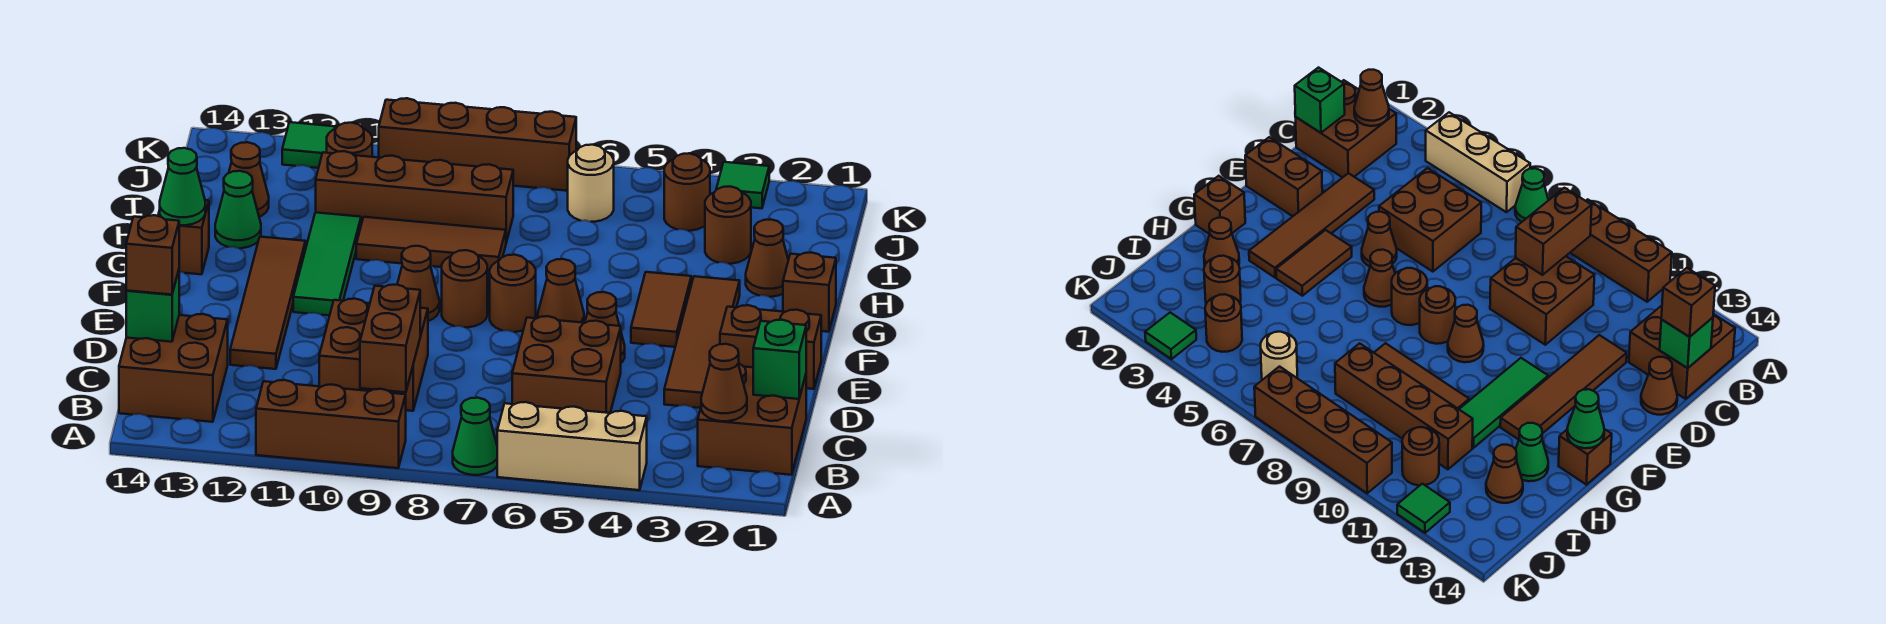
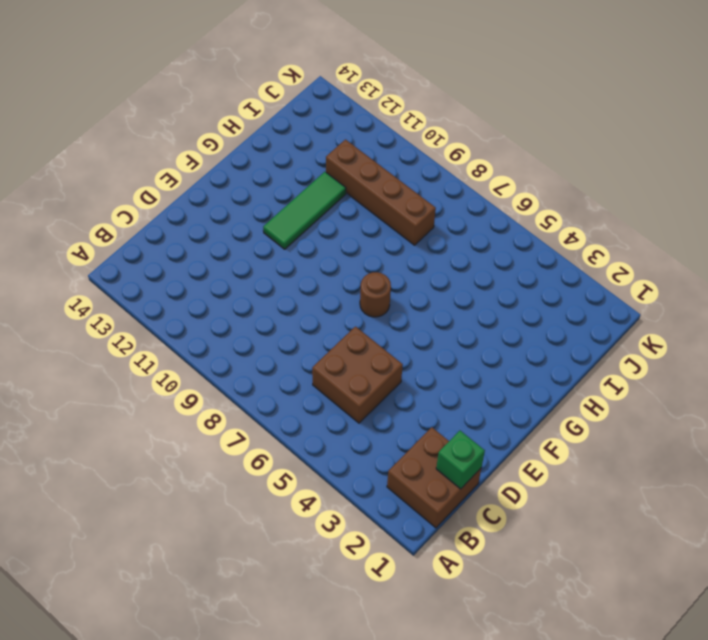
none -> tan brick A4:A6 level 1
none -> green cone A7 level 1
none -> brown brick A9:A11 level 1
none -> brown brick B13:C14 level 1

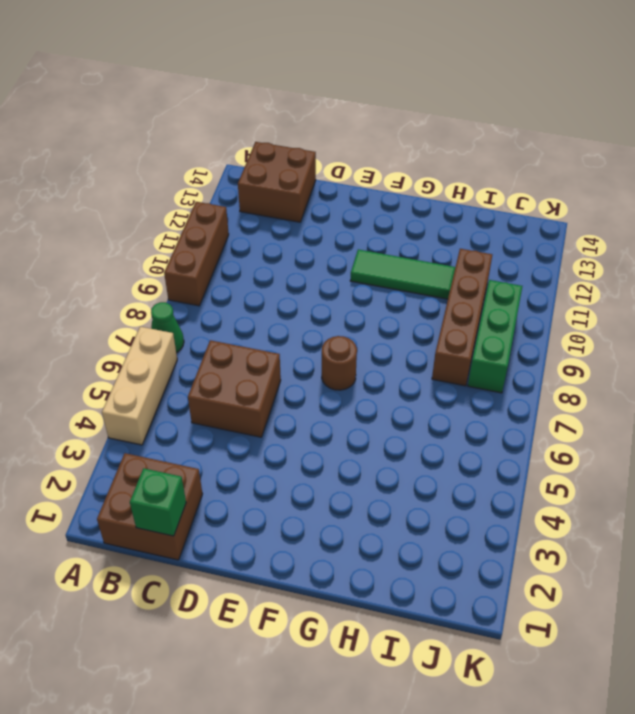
green brick J8:J10 level 1 -> none
none -> brown brick C9:D10 level 1
none -> brown tile D3:G3 level 1
none -> brown tile D12:G12 level 1
none -> brown cone D14 level 1

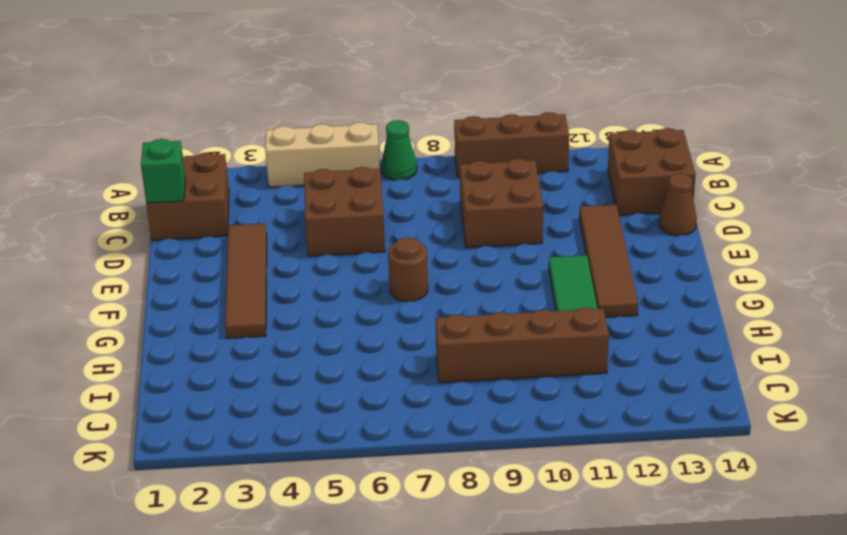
none -> brown brick E1:E2 level 1
none -> brown cone E5 level 1
none -> brown tile F4:G4 level 1
none -> brown cone F6 level 1

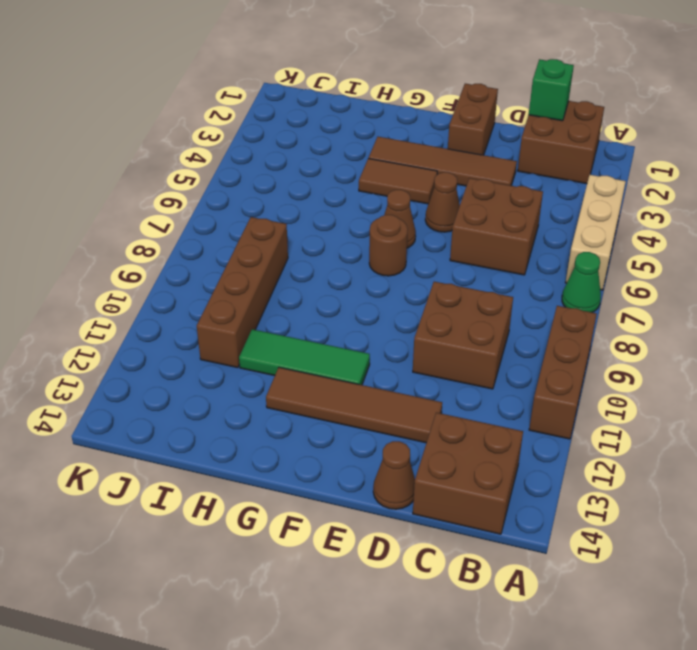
none -> brown round brick F8 level 1
none -> brown cone F9 level 1
none -> brown brick G1 level 1
none -> brown brick G14 level 1

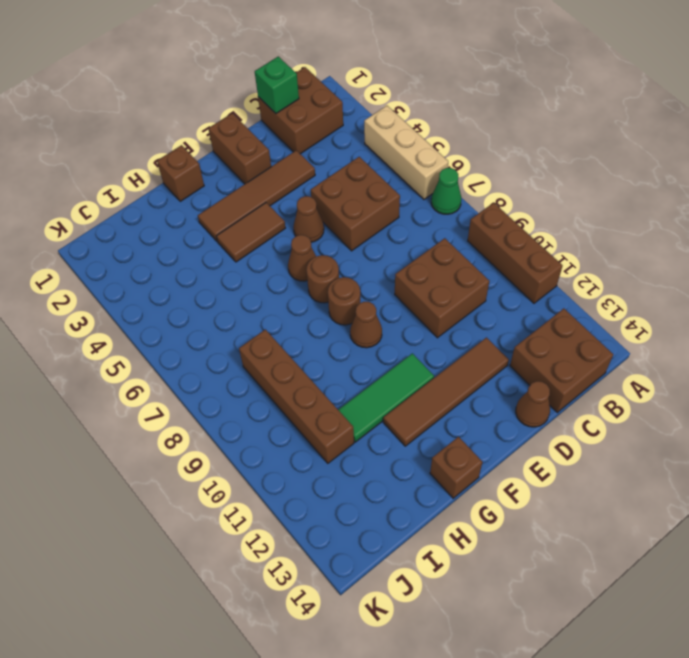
none -> brown cone H2 level 1
none -> brown tile H8:H10 level 1
none -> green cone H13 level 1
none -> brown round brick I3 level 1

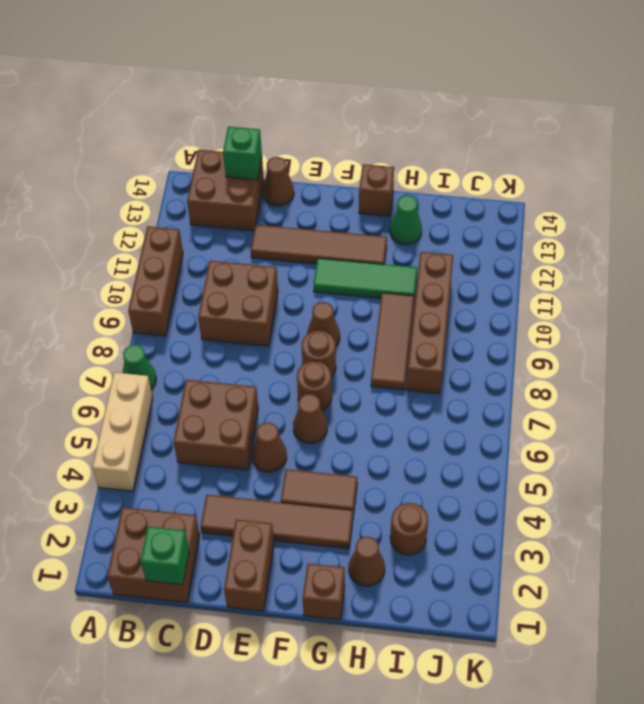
none -> brown cone I13 level 1
none -> brown round brick J4 level 1
none -> tan round brick J6 level 1
none -> brown round brick J11 level 1

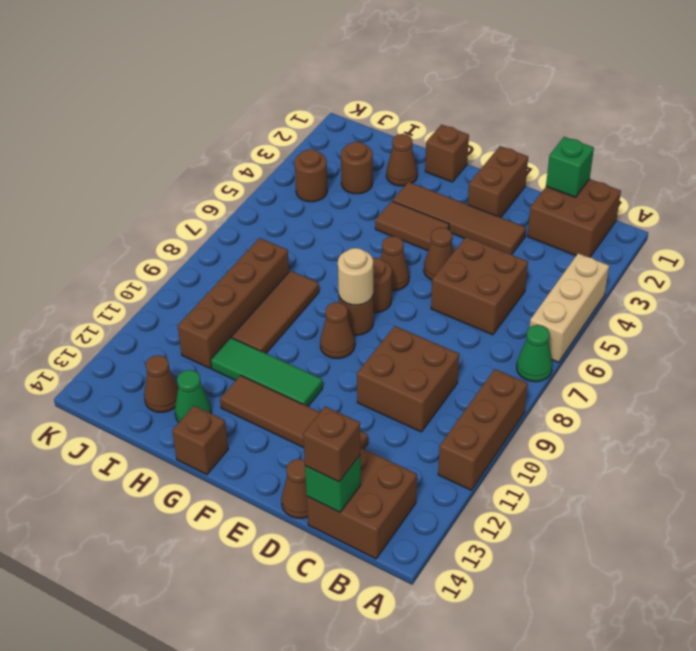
tan round brick F8 level 2 -> tan round brick J6 level 1
none -> brown round brick J11 level 1
none -> green tile K3 level 1
none -> brown brick K7:K10 level 1
none -> green tile K12 level 1

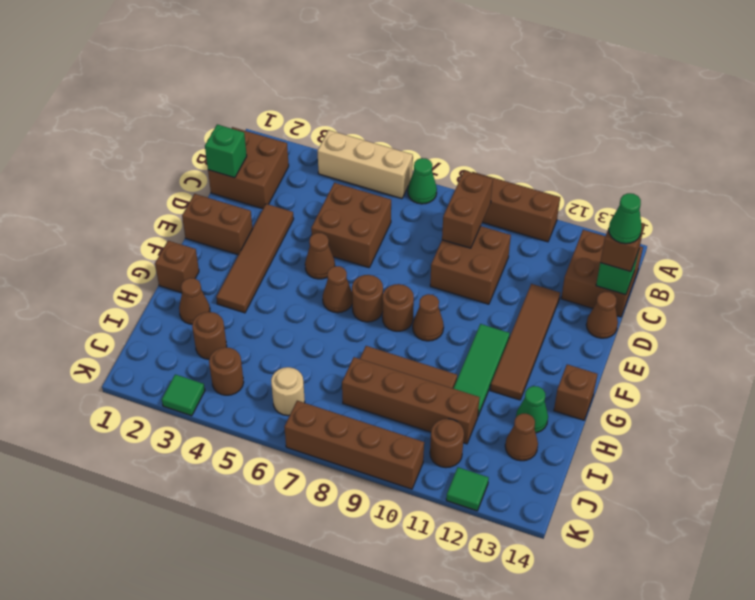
green cone C14 level 4 -> green cone G14 level 2
none -> brown tile F4:G4 level 1
none -> brown cone B2 level 2

